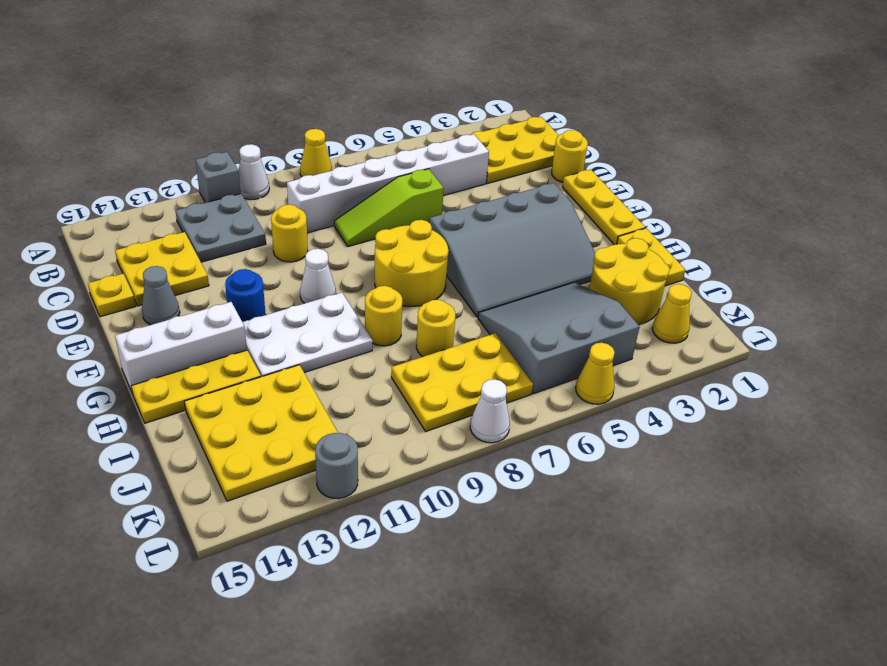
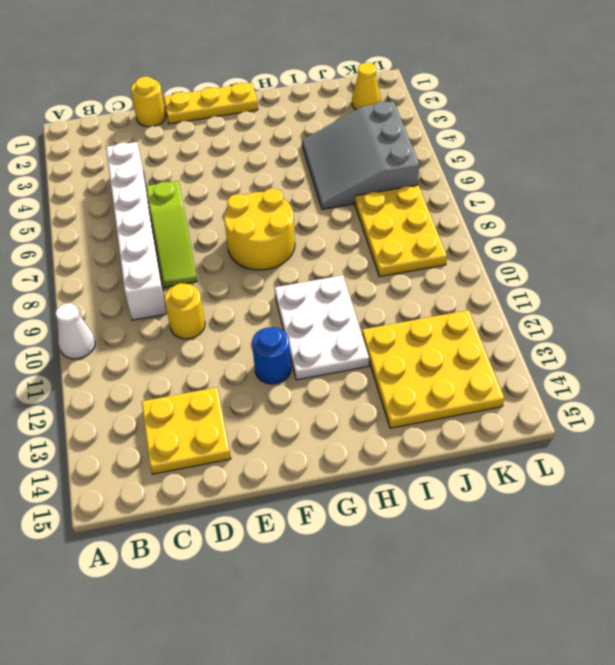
none -> yellow cone A8 level 1
none -> grey brick A11 level 1
none -> yellow plate B1:C3 level 1
none -> grey plate B11:C12 level 1

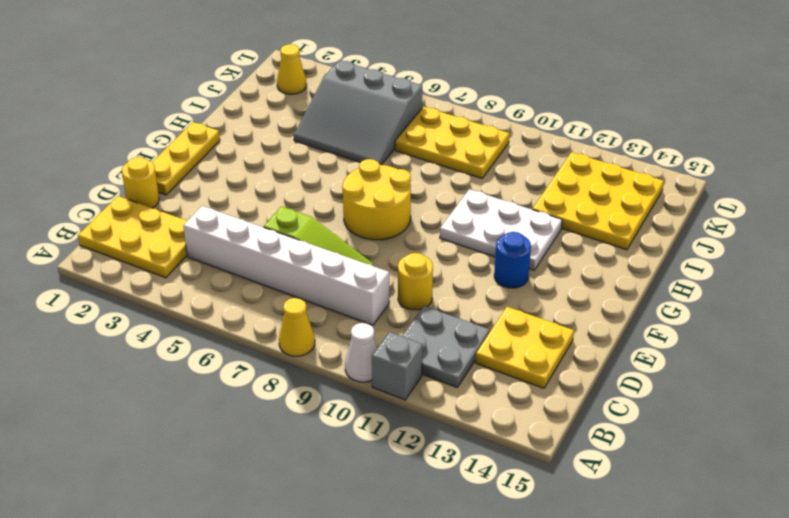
none -> yellow plate D15 level 1
none -> grey cone E14 level 1
none -> grey slope F3:H6 level 1 top F
none -> white cone F10 level 1

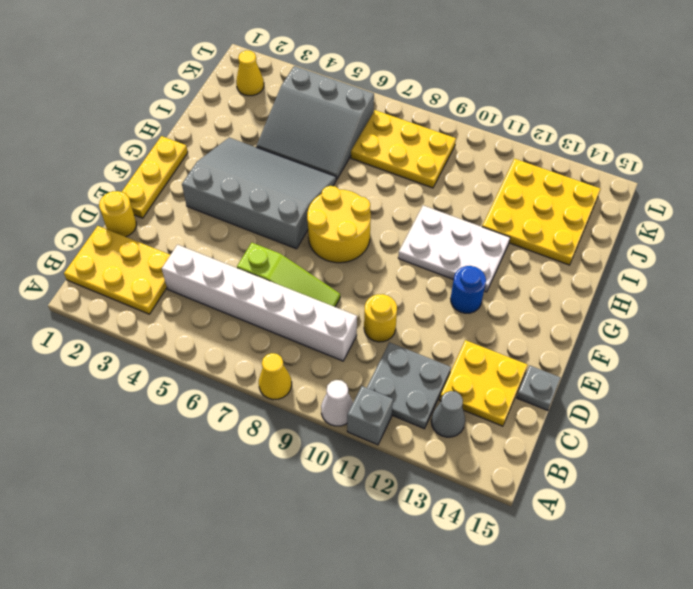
grey cone B13 level 1 -> grey cone E14 level 1
grey plate D15 level 1 -> yellow plate D15 level 1
none -> white cone F10 level 1
none -> white brick G13:G15 level 1
none -> yellow plate H1:I1 level 1
none -> yellow round brick H9 level 1

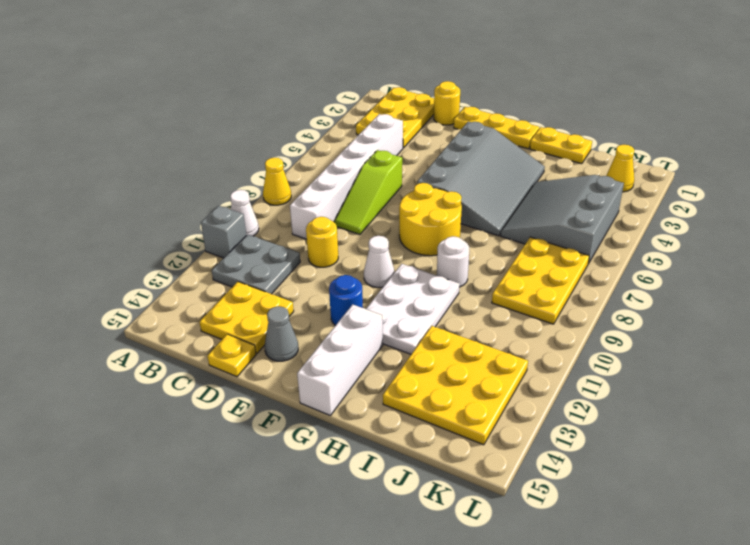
white round brick H9 level 1 -> yellow round brick H9 level 1
none -> yellow plate H13:H15 level 1
none -> yellow round brick I2:J3 level 1
none -> yellow round brick I8 level 1
none -> yellow cone L5 level 1

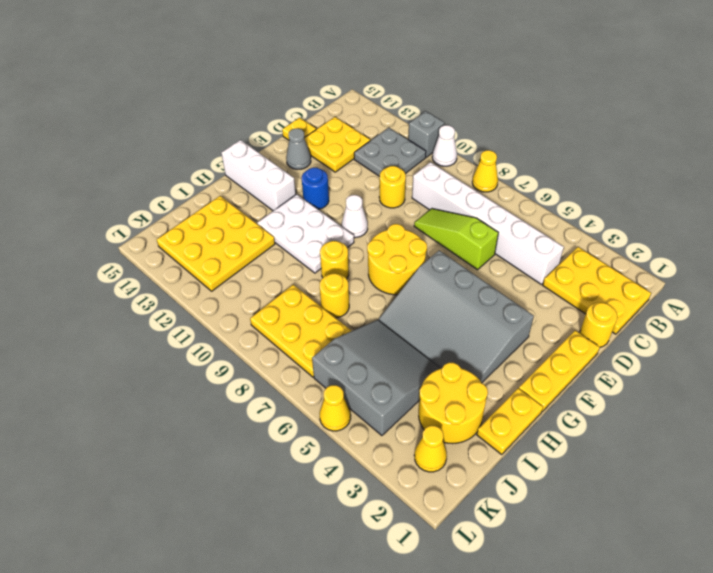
none -> yellow plate H13:H15 level 1
none -> white cone L8 level 1
none -> grey round brick L12 level 1

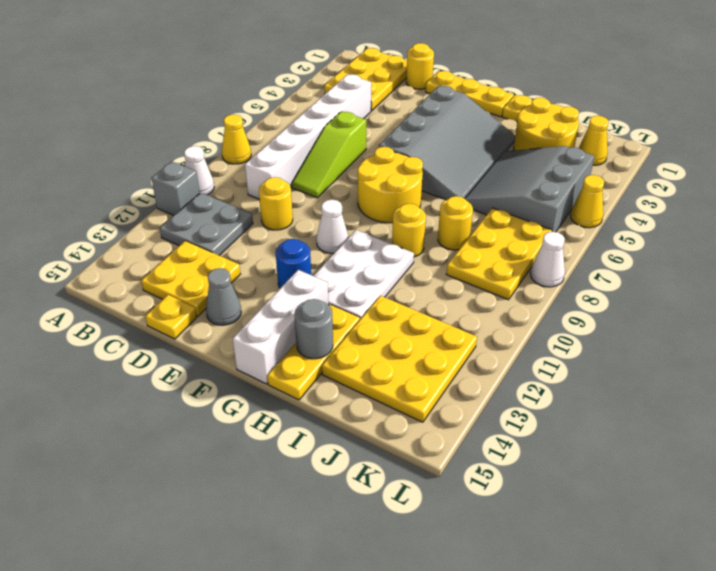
grey round brick H14 level 2 -> grey round brick L12 level 1

